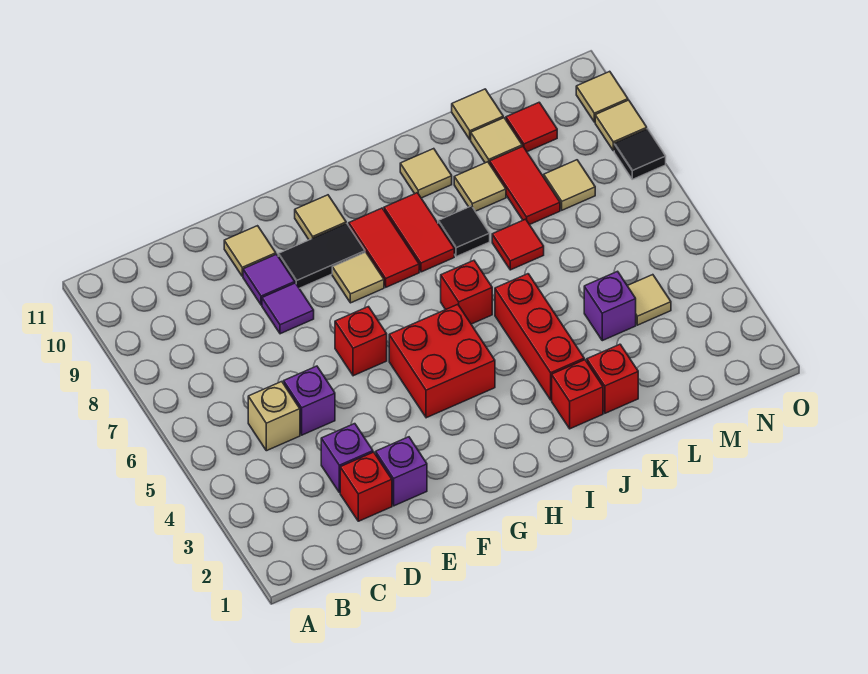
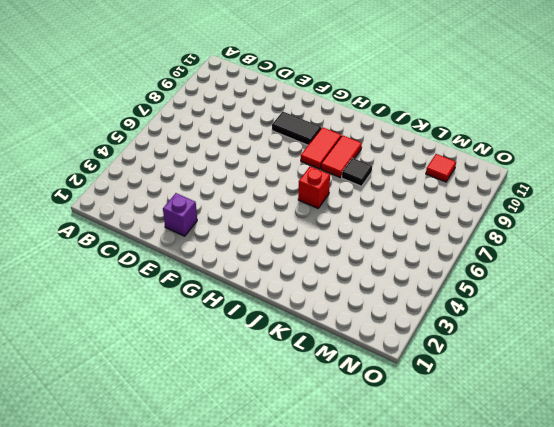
none -> tan brick C5 level 1
none -> red brick D2 level 1
none -> purple brick D3 level 1
none -> purple brick D5 level 1

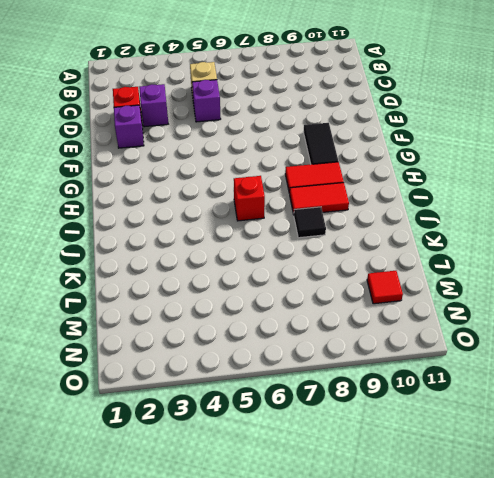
none -> purple tile E8 level 1
none -> purple tile E9 level 1
none -> tan tile E10 level 1
none -> red brick F6 level 1

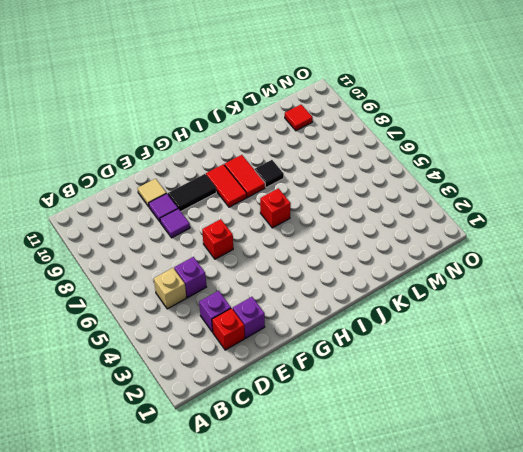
none -> red brick G4:H5 level 1
none -> tan tile G8 level 1
none -> tan tile G10 level 1
none -> red brick J2 level 1

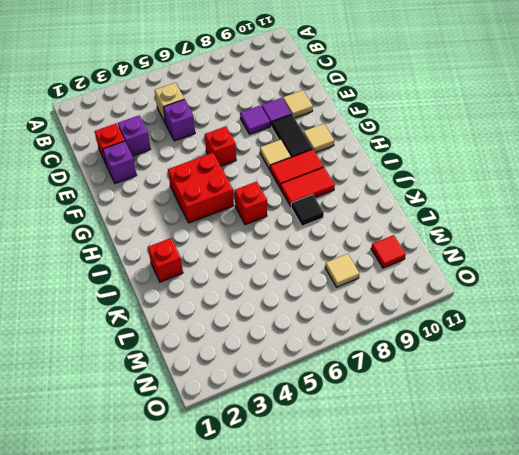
none -> red brick J3:J5 level 1
none -> tan tile J10 level 1
none -> red brick K2 level 1
none -> red tile K7 level 1

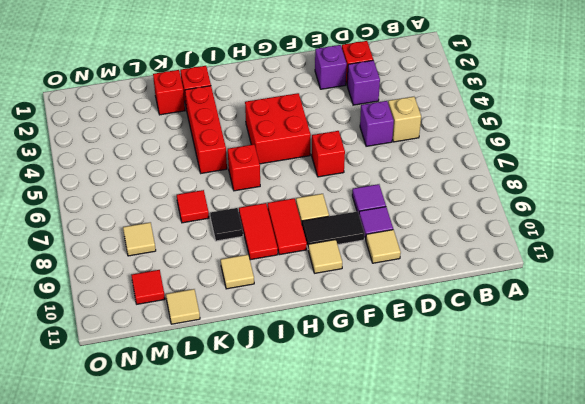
none -> tan tile K9 level 1
none -> purple brick L4 level 1
none -> red tile L8:L9 level 1
none -> tan tile L10 level 1

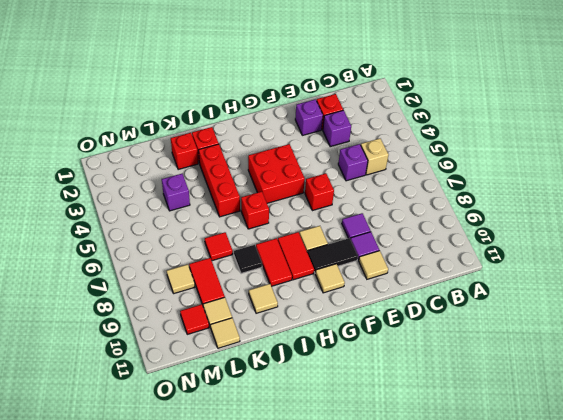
none -> tan tile K9 level 1
none -> tan tile M4 level 1
none -> black tile O8 level 1
none -> tan tile O9 level 1

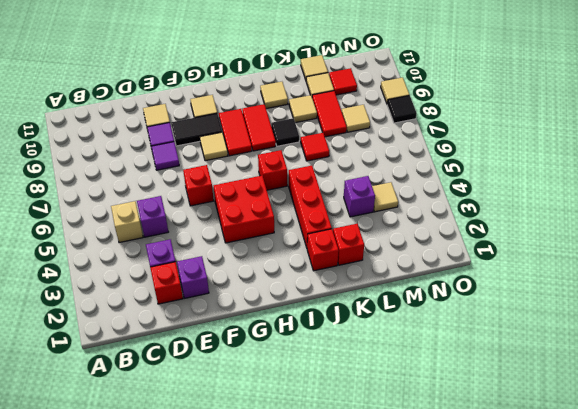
none -> tan tile O10 level 1

